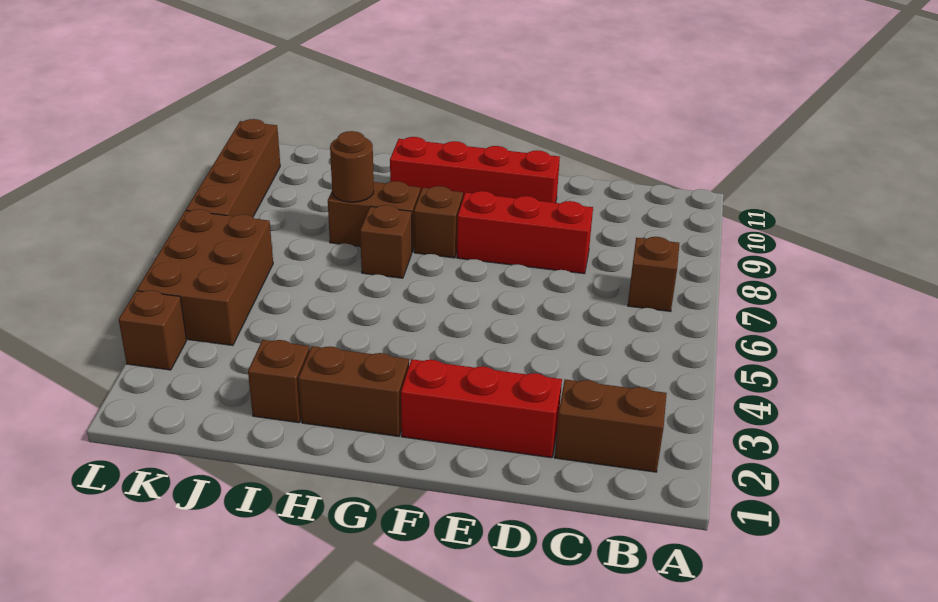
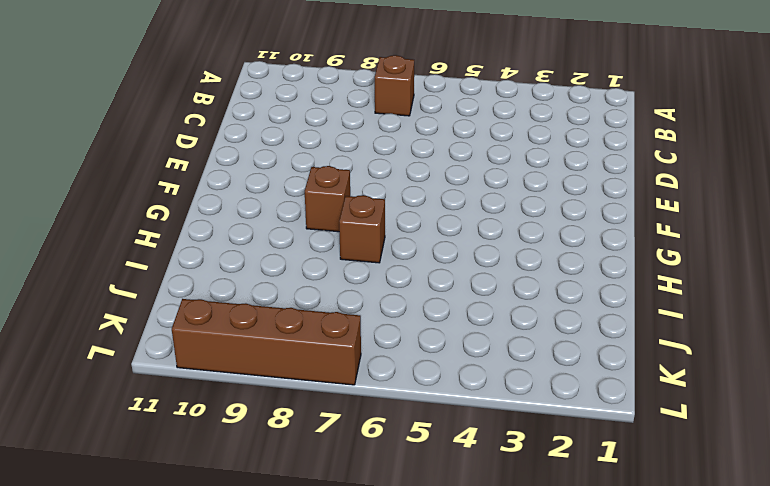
none -> brown brick B2:C2 level 1
none -> red brick D2:F2 level 1
none -> red brick D8:F8 level 1

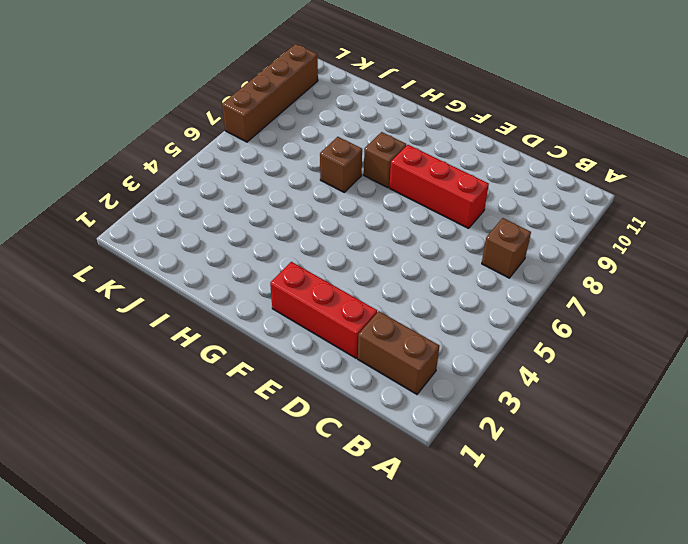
none -> red brick E10:H10 level 1
none -> brown brick G2:H2 level 1
none -> brown brick H8:I8 level 1

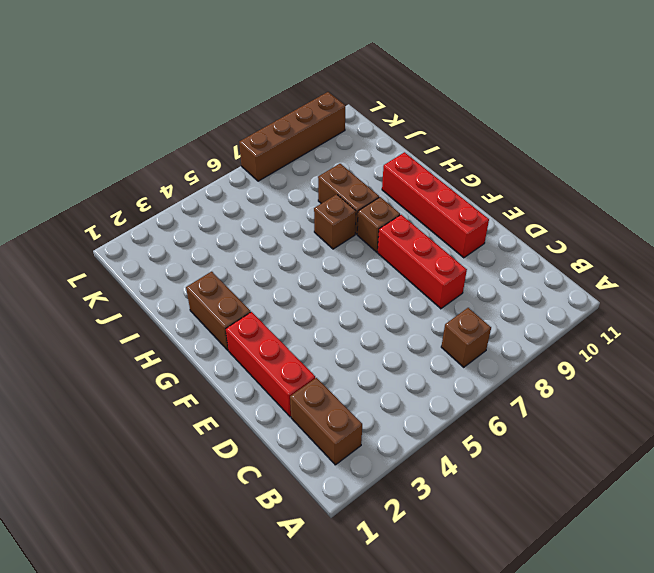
none -> brown brick I2 level 1
none -> brown brick K4:L6 level 1
none -> brown brick L3 level 1

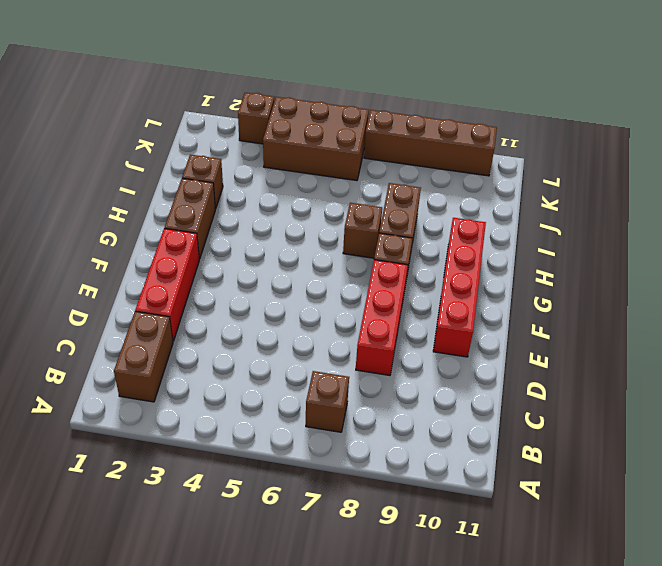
none -> brown round brick I8 level 2

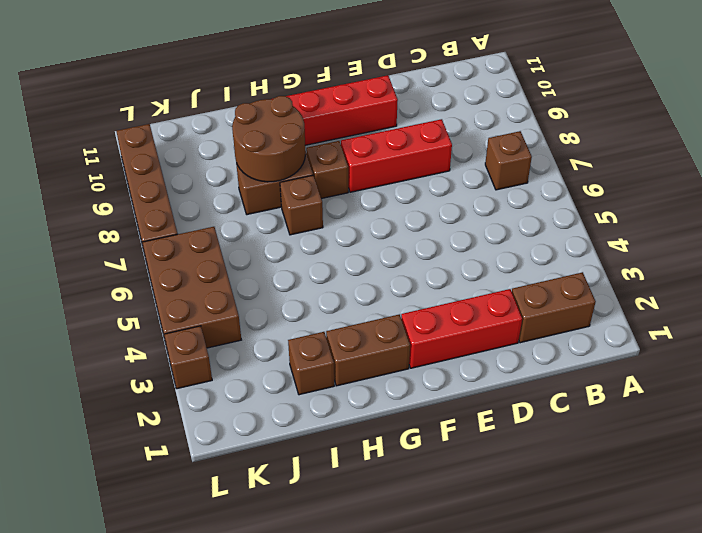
brown round brick H8:I9 level 2 -> brown round brick I8 level 2

